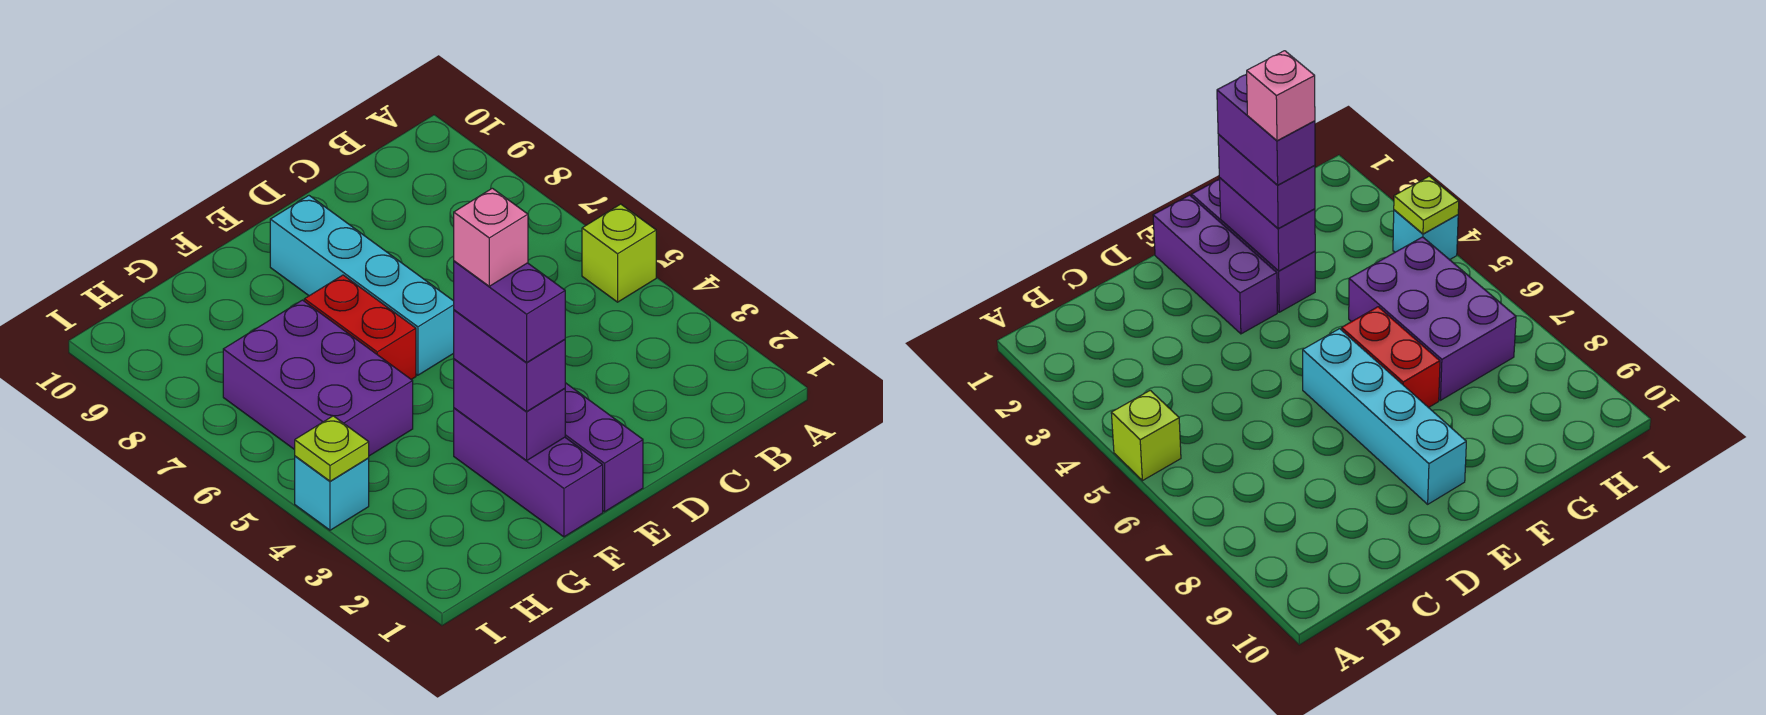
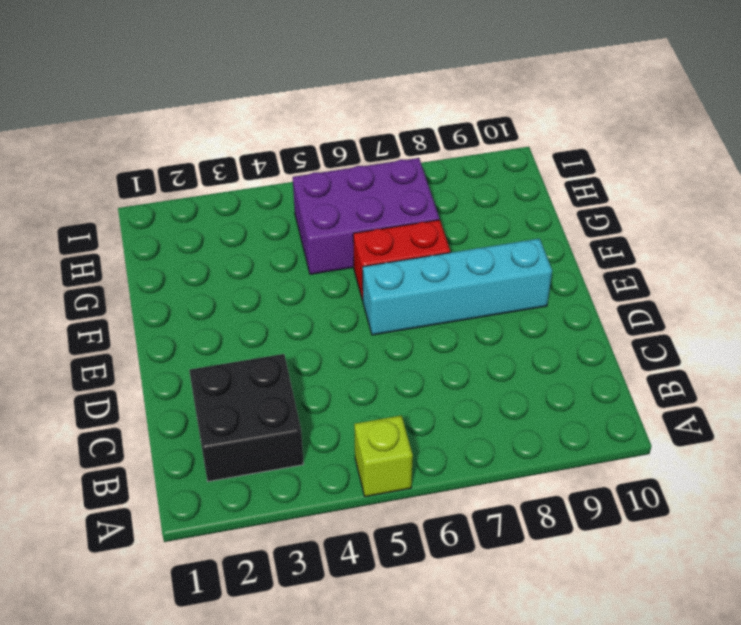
black brick B2:C3 level 1 -> none
none -> purple brick E1:E3 level 1
none -> purple brick F1:F3 level 1
none -> cyan brick I4 level 1

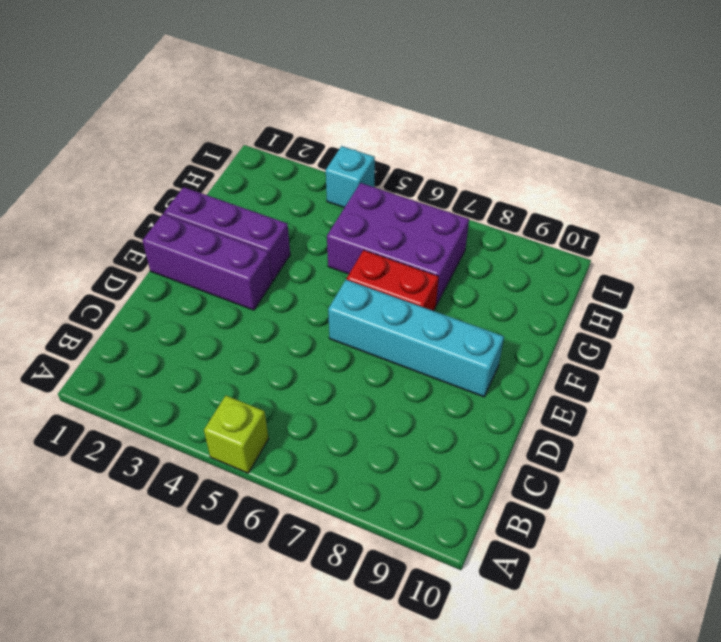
none -> purple brick F2:F3 level 2
none -> lime plate I4 level 2
none -> purple brick F2:F3 level 3

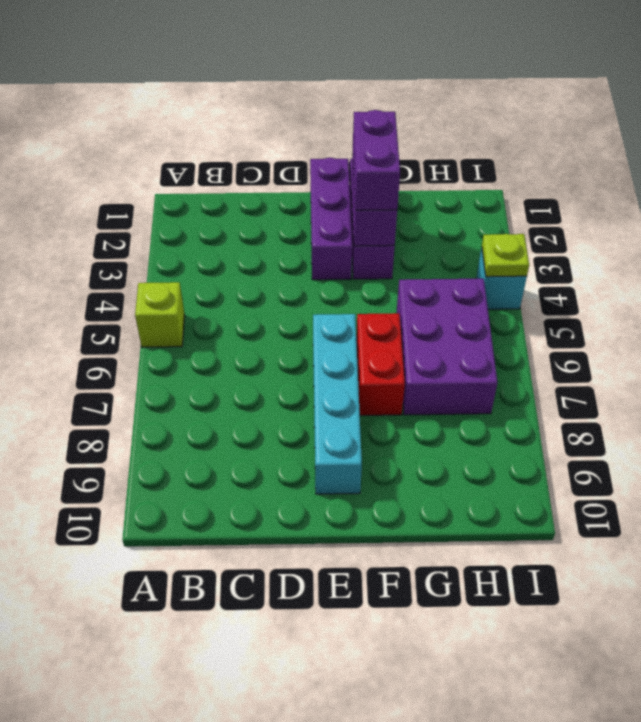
none -> purple brick F2:F3 level 4
none -> pink brick F3 level 5

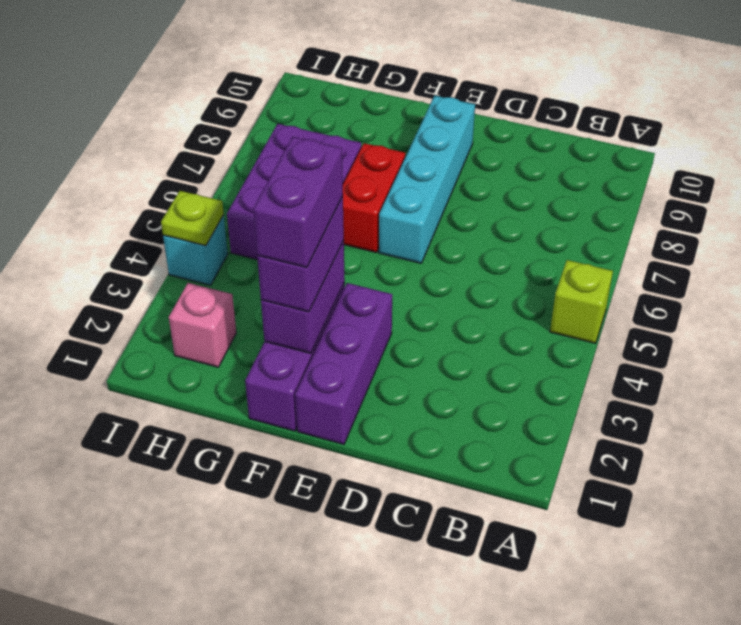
pink brick H2 level 1 -> pink brick F3 level 5

